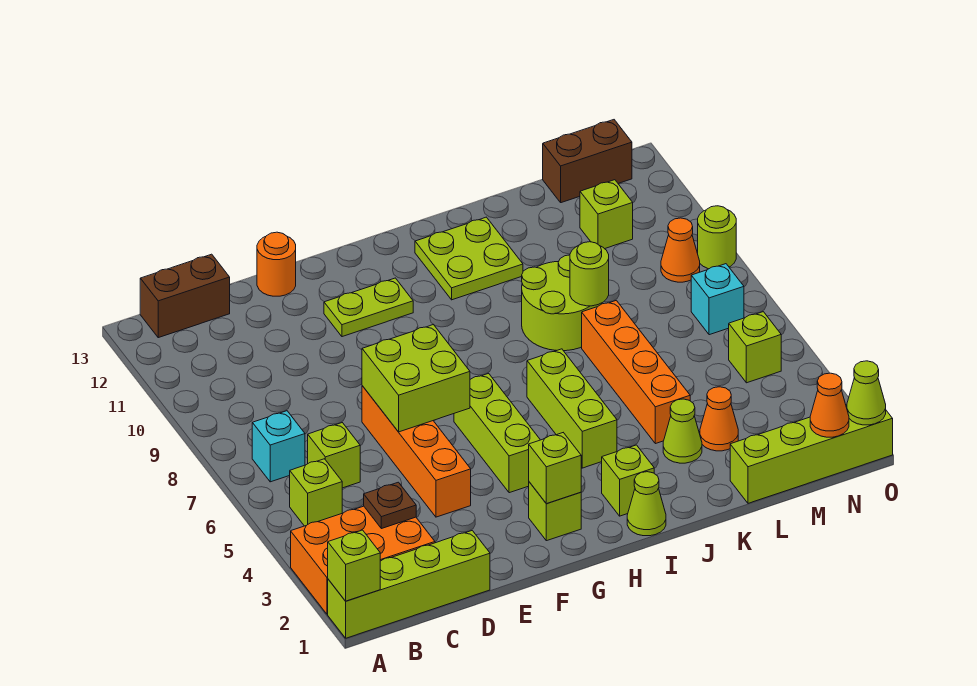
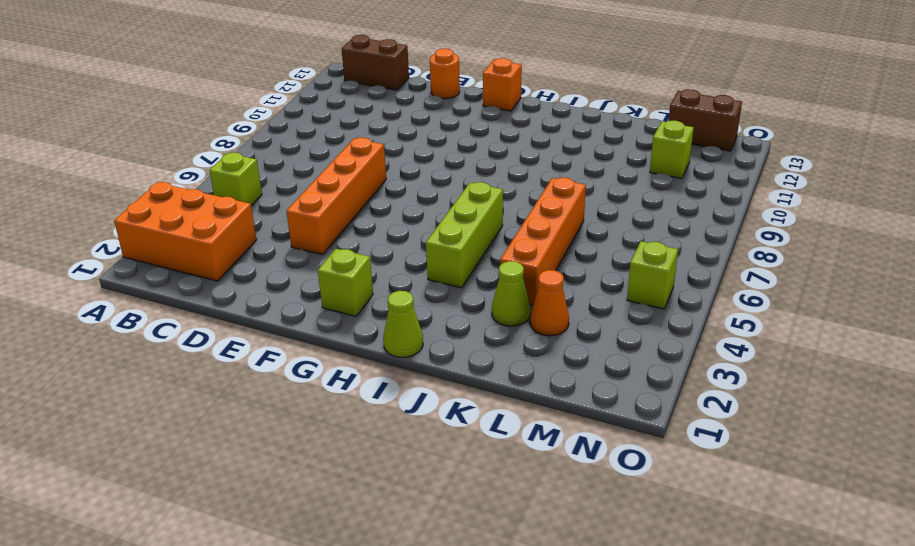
orange brick G13 level 1 -> none
none -> lime brick A1:D1 level 1
none -> cyan brick B7 level 1
none -> lime brick C6 level 1
none -> lime plate F11:G11 level 1

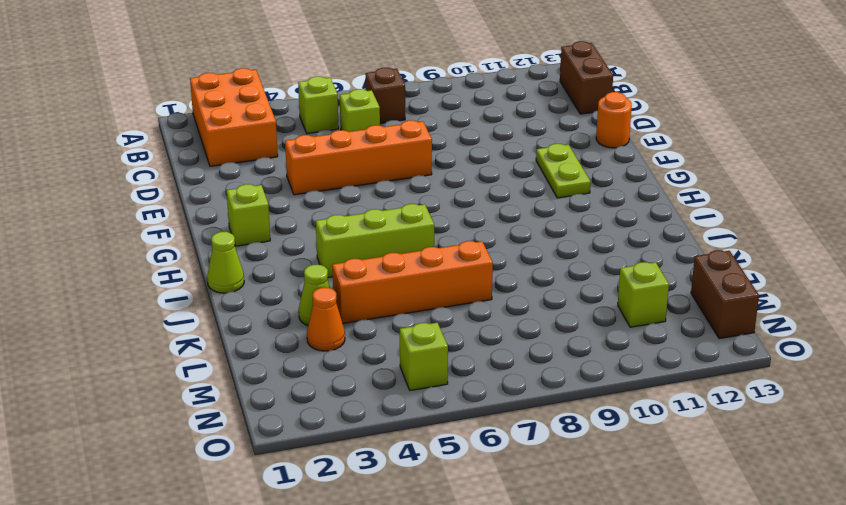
brown brick B7 level 1 -> cyan brick B7 level 1
none -> lime brick A1:D1 level 1
none -> lime brick G4:G6 level 1
none -> lime brick I2 level 1
none -> lime plate I11:J12 level 1

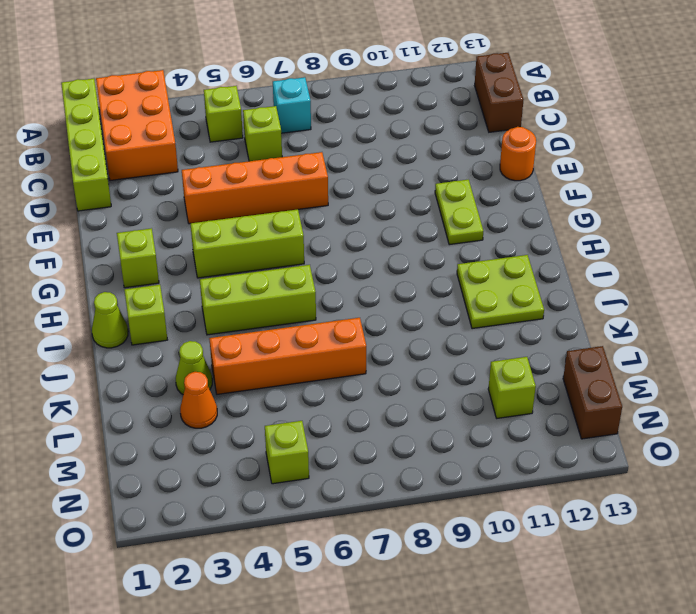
none -> lime round brick J8:K9 level 1
none -> lime brick L1:O1 level 1
none -> cyan brick N7 level 1
none -> orange cone N9 level 1

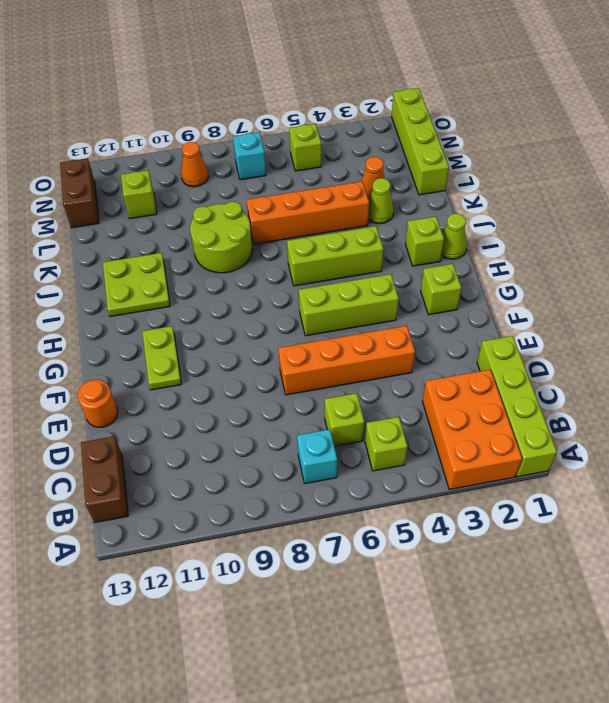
none -> lime round brick O9 level 1
none -> lime brick A1 level 2
none -> brown plate C3 level 2
none -> lime brick E6:F7 level 2

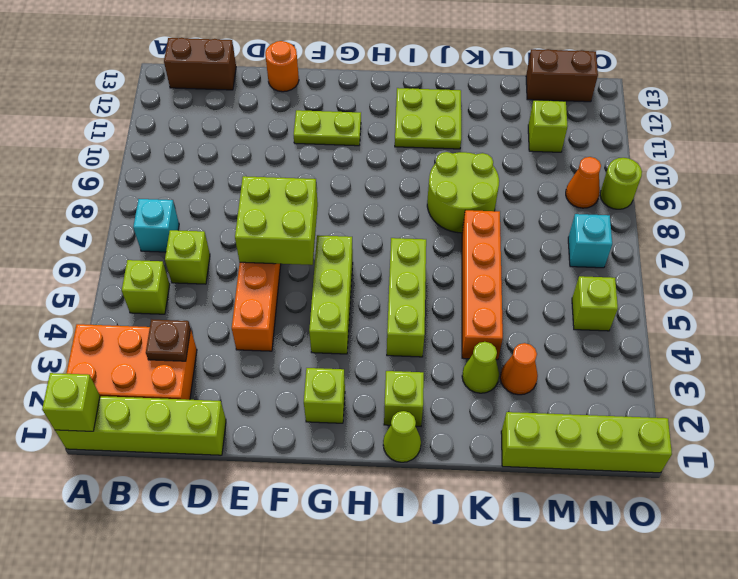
none -> lime brick G2 level 2
none -> lime round brick K8 level 2
none -> orange cone N1 level 2
none -> lime cone O1 level 2

